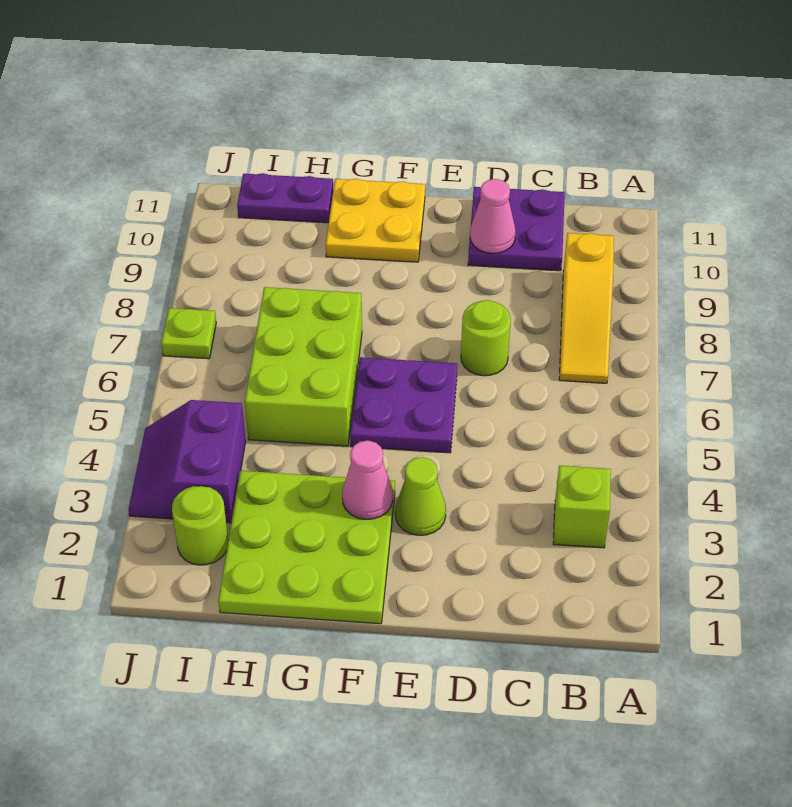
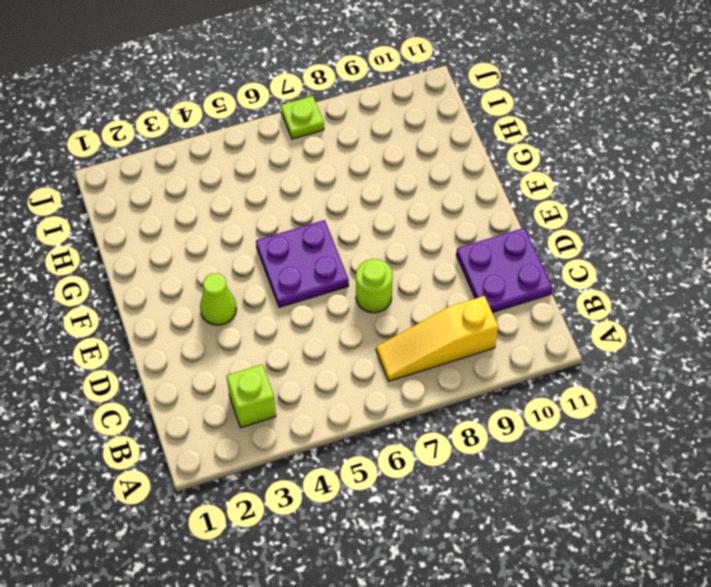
none -> lime plate F1:H3 level 1
none -> yellow plate F10:G11 level 1
none -> lime brick G5:H7 level 1

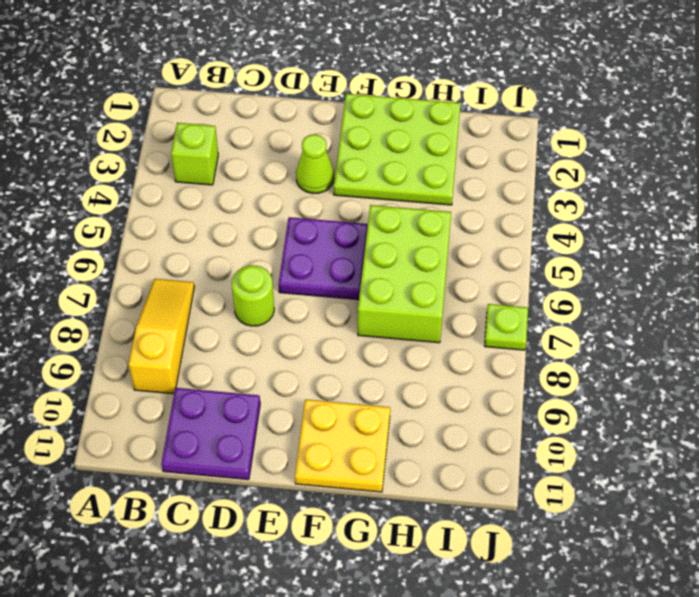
none -> purple plate H11:I11 level 1
none -> lime round brick I2 level 1
none -> purple slope I3:J4 level 1 top I

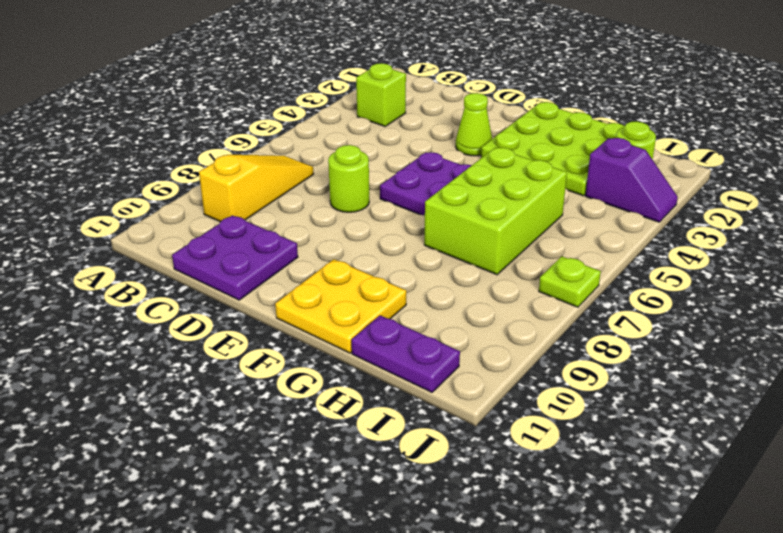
purple slope I3:J3 level 1 top I -> purple slope I3:J4 level 1 top I
none -> pink cone D10 level 2
none -> pink cone F3 level 2

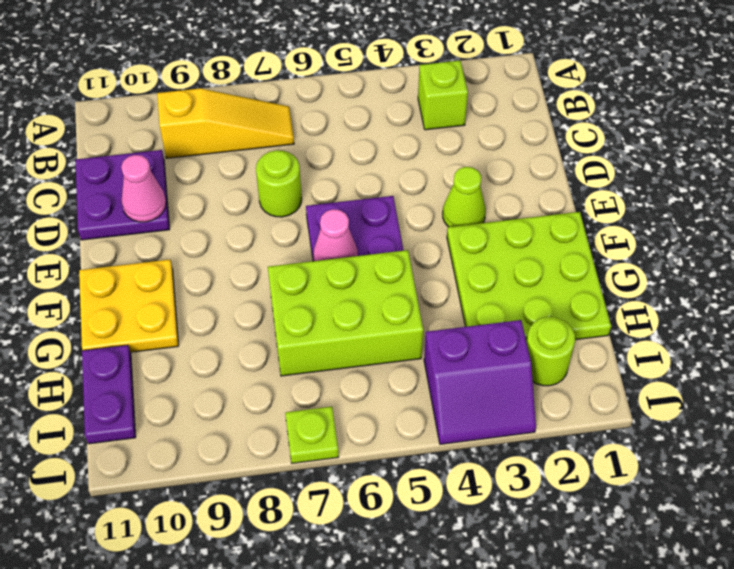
pink cone F6 level 2 -> pink cone F3 level 2

